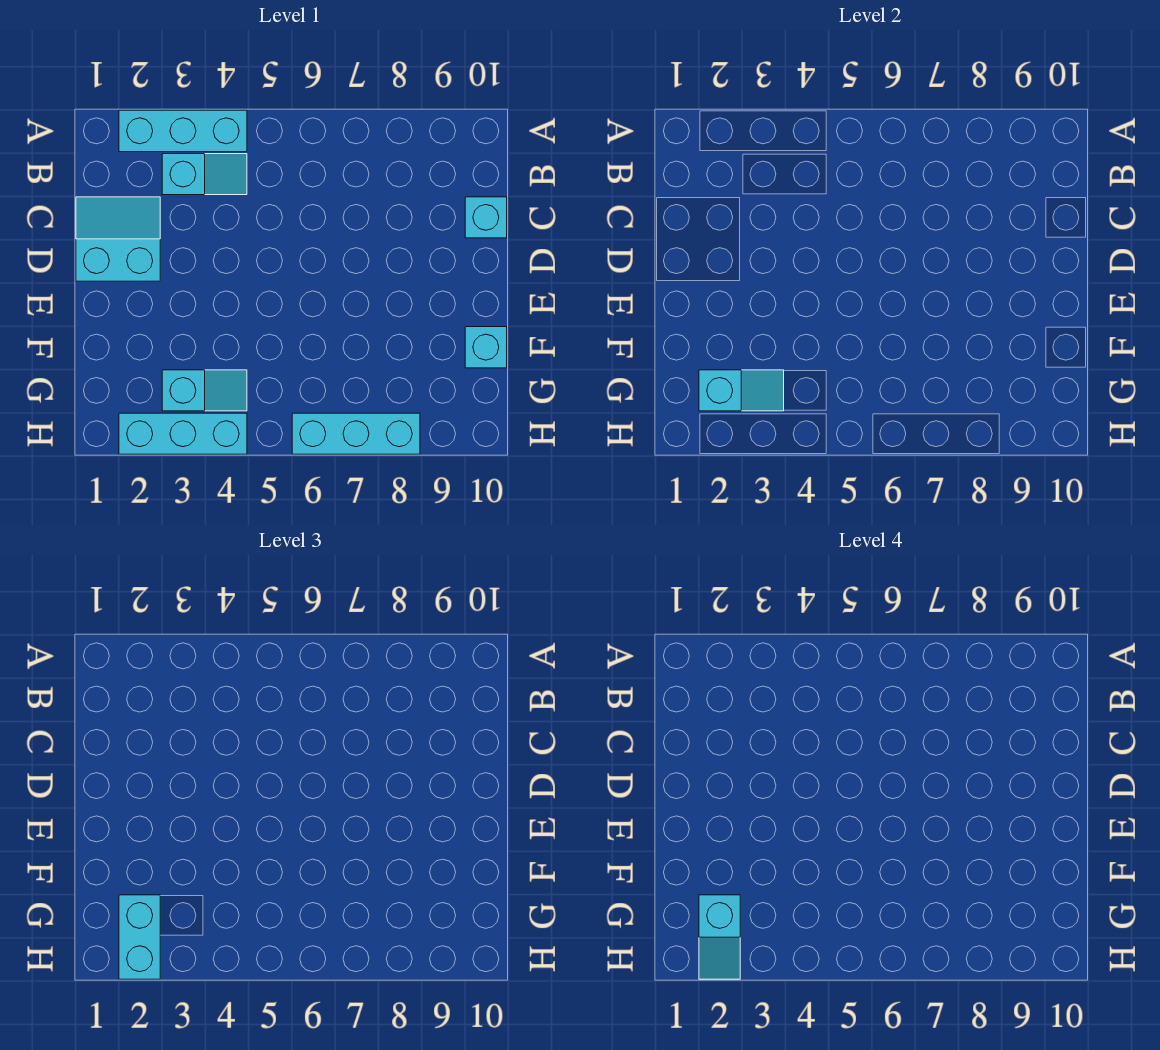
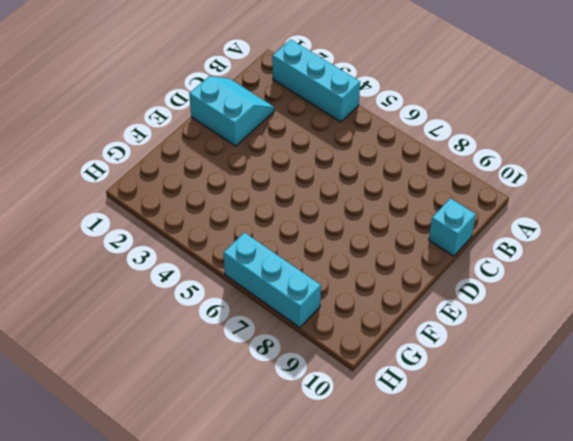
none -> cyan slope B3:B4 level 1 top 3
none -> cyan brick F10 level 1

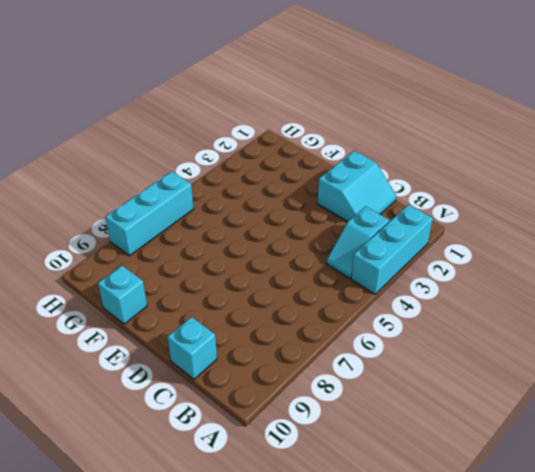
none -> cyan slope G3:G4 level 1 top 3
none -> cyan brick H2:H4 level 1

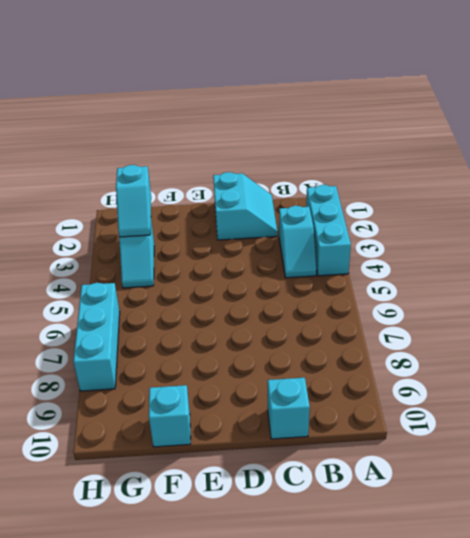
none -> cyan brick H2:H4 level 1
none -> cyan brick G2:H2 level 3

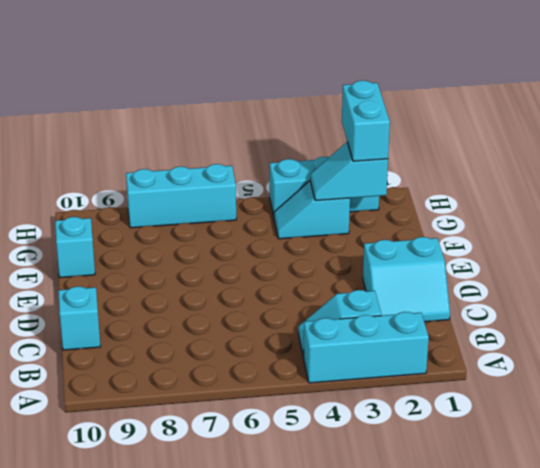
none -> cyan slope G2:H2 level 4 top G

